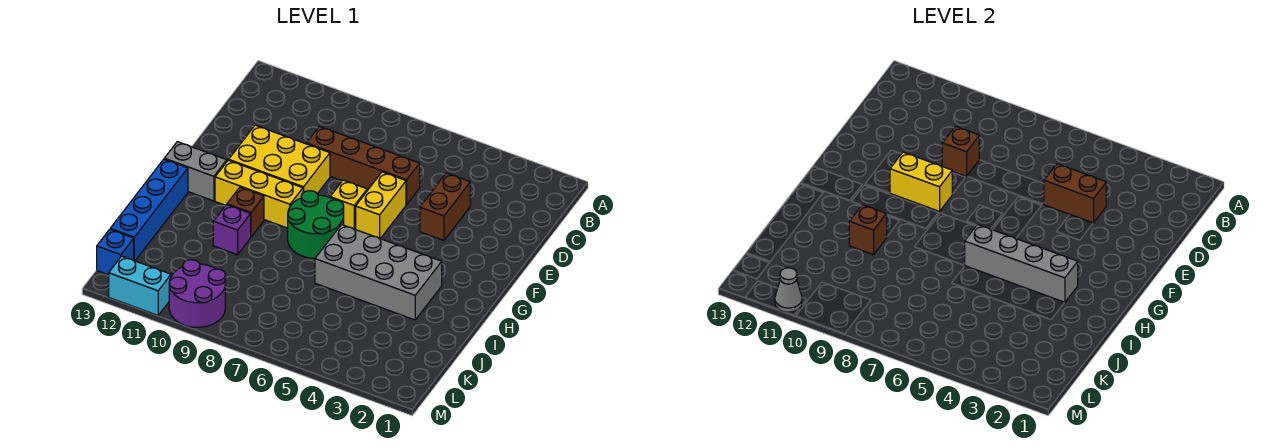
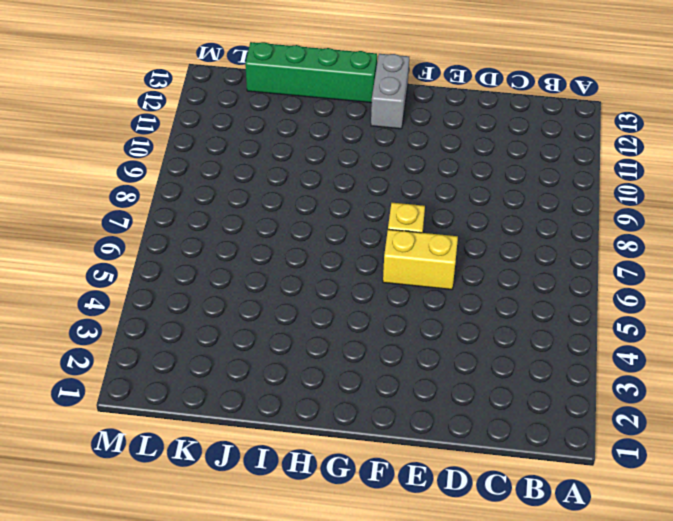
green brick H13:K13 level 1 -> blue brick H13:K13 level 1
none -> brown brick D4:E4 level 1
none -> brown brick D6:D9 level 1
none -> yellow brick E9:F11 level 1

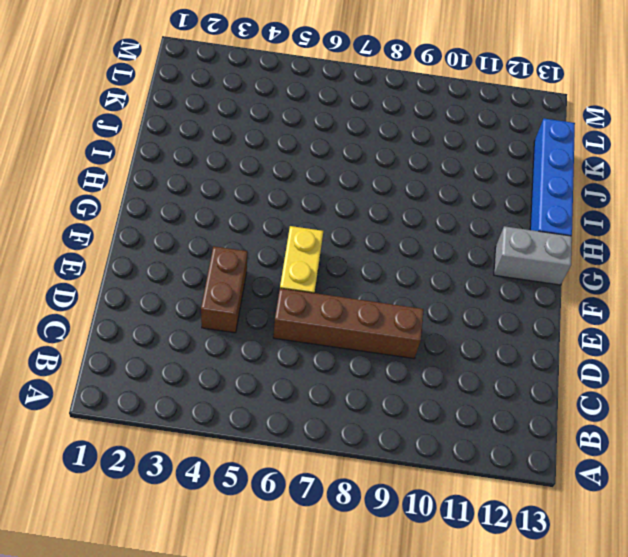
none -> yellow brick E9:F11 level 1
none -> yellow brick F7 level 1
none -> green round brick G7:H8 level 1

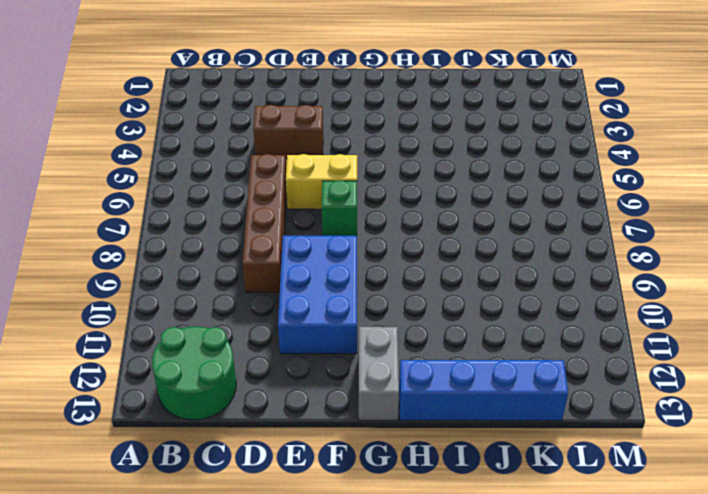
green round brick B12:C13 level 1 -> green round brick G7:H8 level 1
blue brick E9:F11 level 1 -> yellow brick E9:F11 level 1
green brick F7 level 1 -> yellow brick F7 level 1
none -> yellow brick G9:G11 level 1
none -> grey brick H3:I6 level 1
none -> brown brick H10 level 1

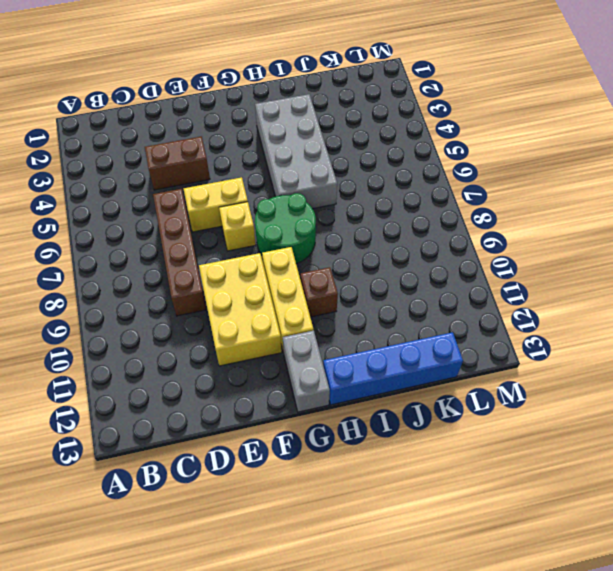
none -> purple brick I10 level 1
none -> purple round brick L9:M10 level 1
none -> blue brick L13 level 1

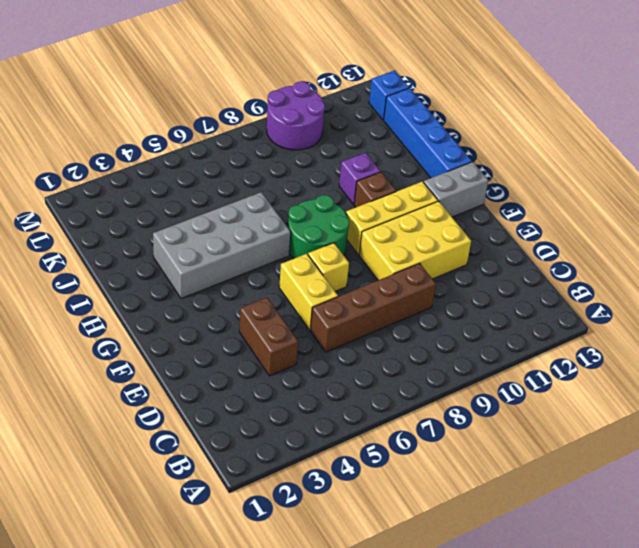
none -> cyan brick M11:M12 level 1
none -> brown brick D4:D5 level 2
none -> brown brick D9 level 2

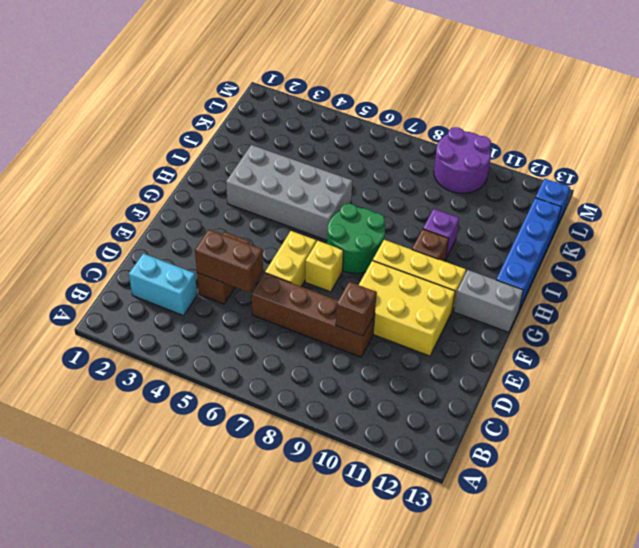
cyan brick C2:C3 level 1 -> cyan brick M11:M12 level 1
none -> yellow brick F9:F10 level 2
none -> grey brick H3:H6 level 2
none -> brown brick I10 level 2

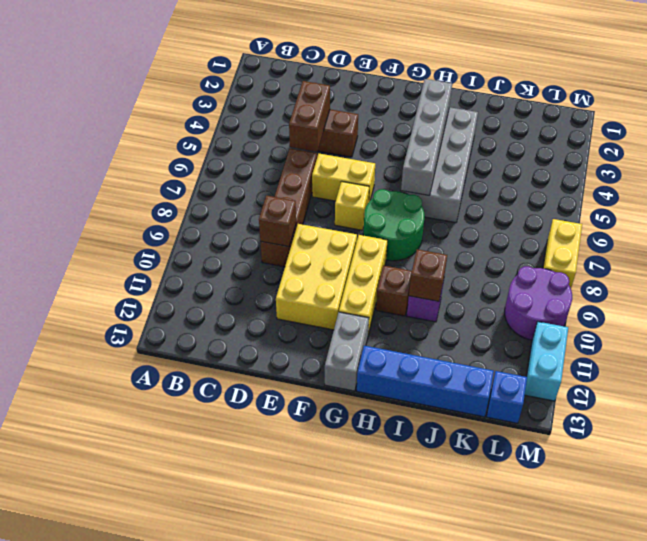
yellow brick M7:M8 level 1 -> yellow brick F9:F10 level 2
none -> grey cone M11 level 2

